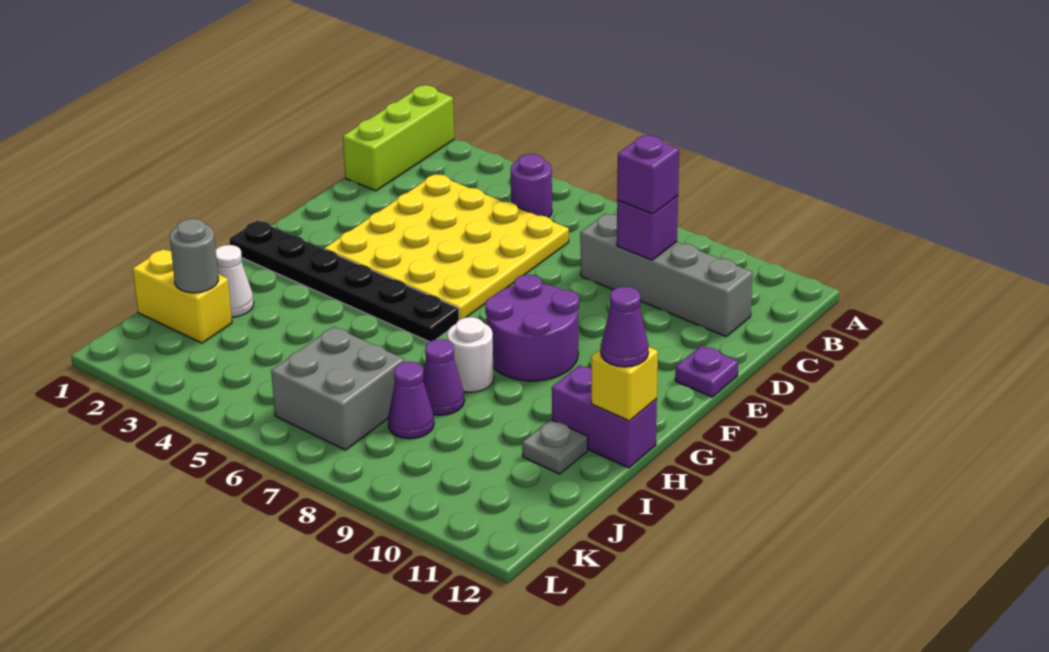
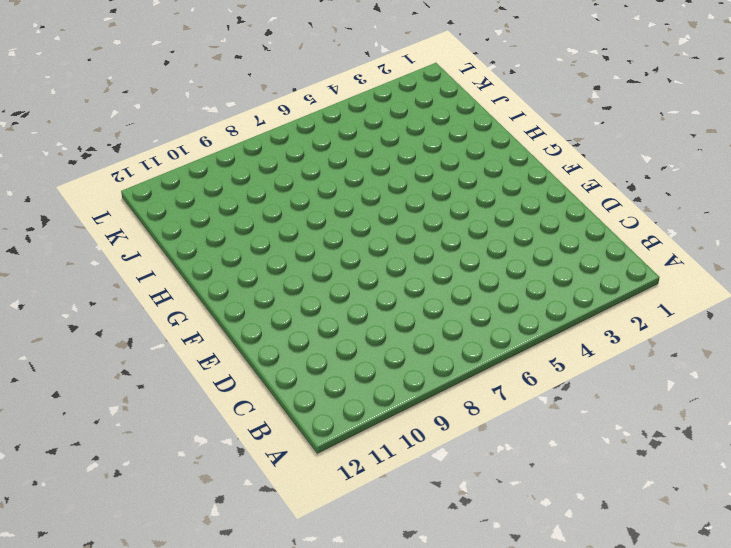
none -> lime brick A1:C1 level 1
none -> purple round brick B5 level 1
none -> yellow plate C3:F6 level 1

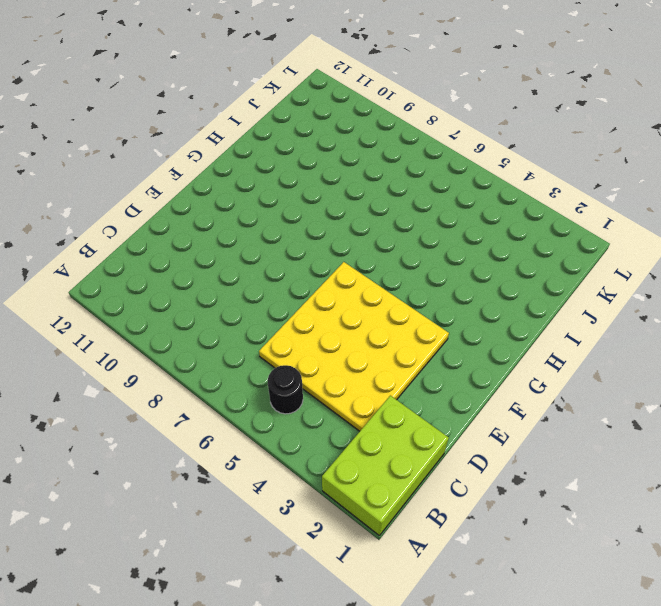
lime brick A1:C2 level 1 -> lime brick A1:C1 level 1
black round brick B5 level 1 -> purple round brick B5 level 1
none -> grey brick C8:C11 level 1
none -> purple plate E12 level 1
none -> purple round brick F8:G9 level 1

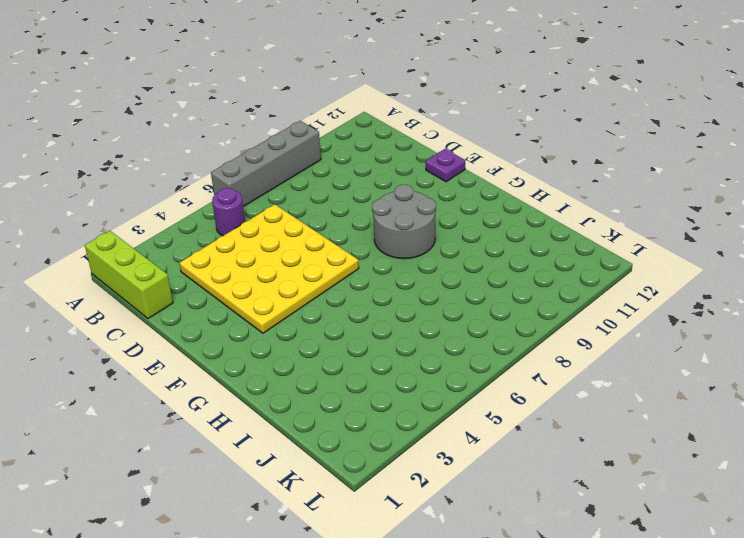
grey brick A6:A9 level 1 -> grey brick C8:C11 level 1
grey round brick F8:G9 level 1 -> purple round brick F8:G9 level 1
none -> black plate G1:G6 level 1
none -> white round brick H8 level 1
none -> purple brick H11:H12 level 1

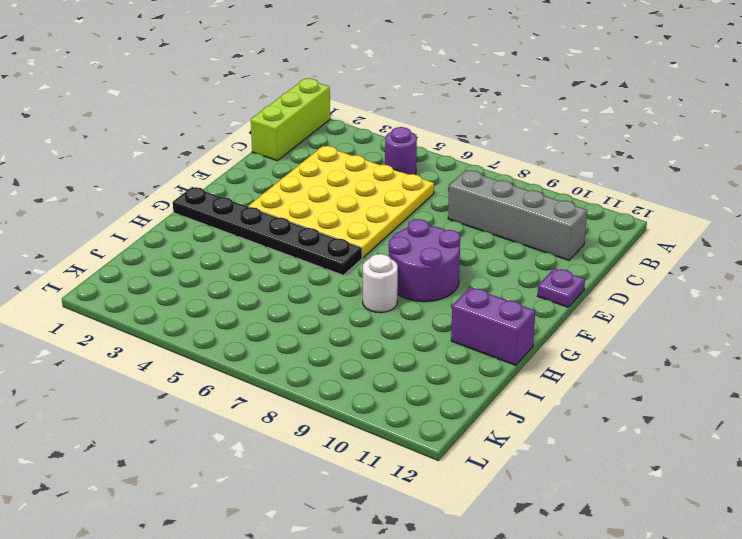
none -> white cone I2 level 1
none -> purple cone I8 level 1
none -> grey plate I11 level 1

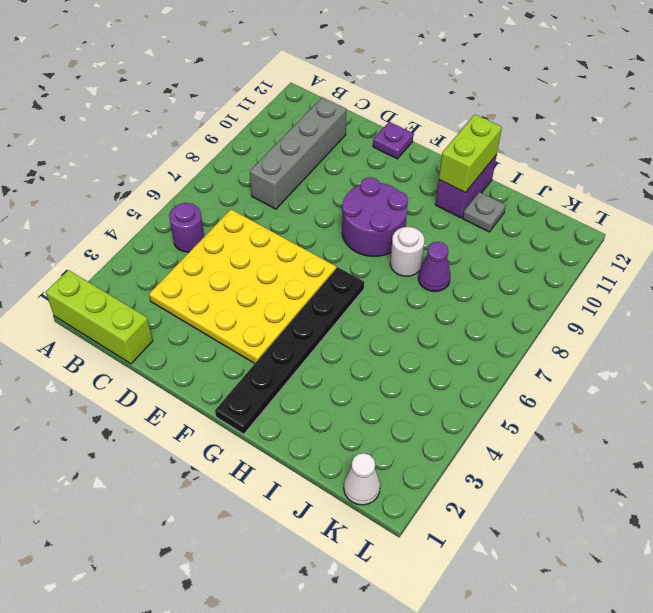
lime brick H11:H12 level 2 -> yellow brick H12 level 2
white cone K1 level 1 -> white cone I2 level 1
none -> yellow brick J1:J2 level 1
none -> grey brick J6:K7 level 1
none -> purple cone J8 level 1

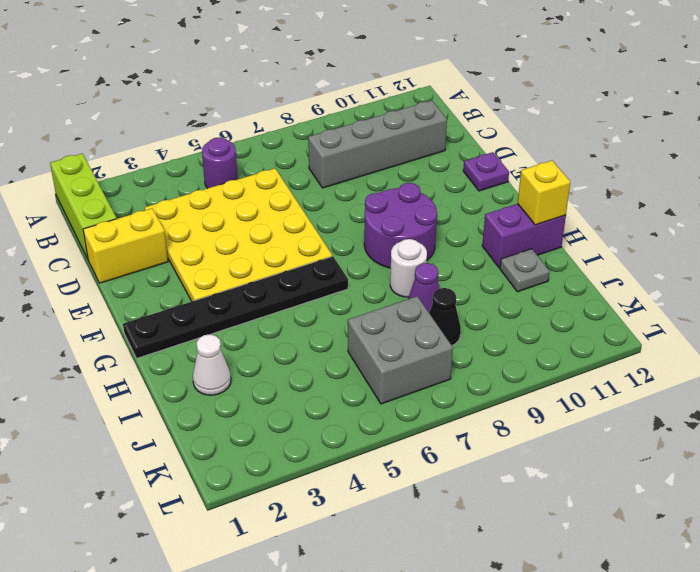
yellow brick D1:D2 level 1 -> yellow brick J1:J2 level 1
black cone J8 level 1 -> purple cone J8 level 1
none -> purple brick C9 level 2
none -> grey round brick J2 level 2
none -> purple brick C9 level 3

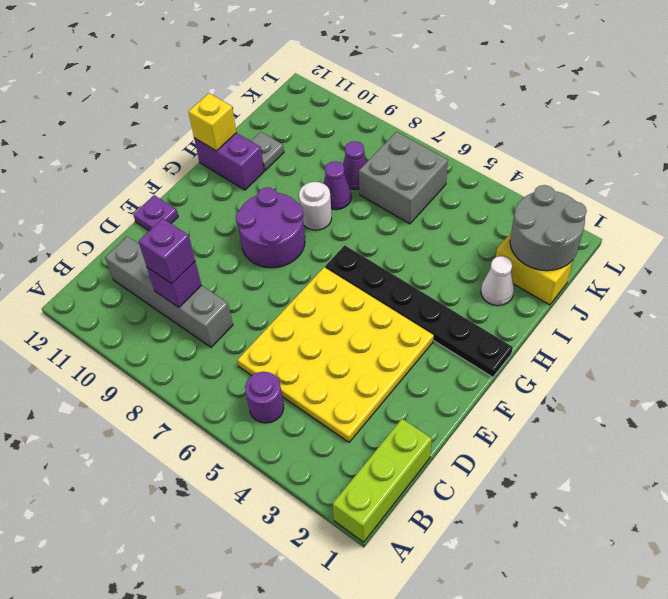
grey round brick J1:K2 level 2 -> grey round brick J2 level 2
none -> purple cone H12 level 3

